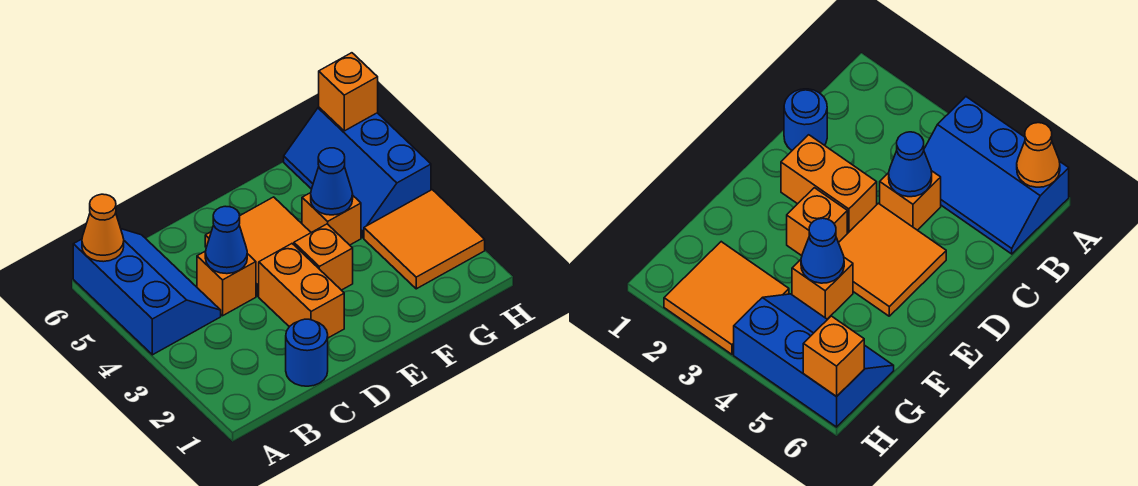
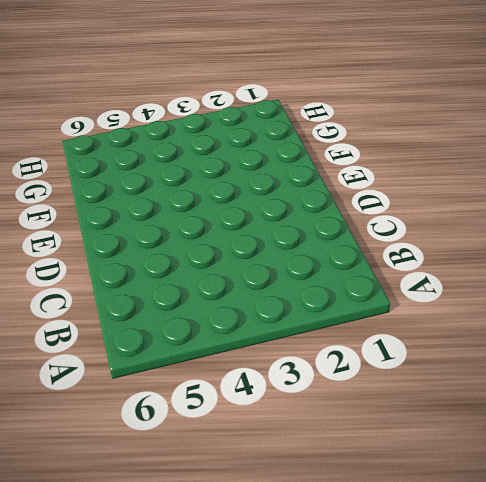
none -> blue slope A4:B6 level 1 top A
none -> blue round brick C1 level 1
none -> orange brick C4 level 1

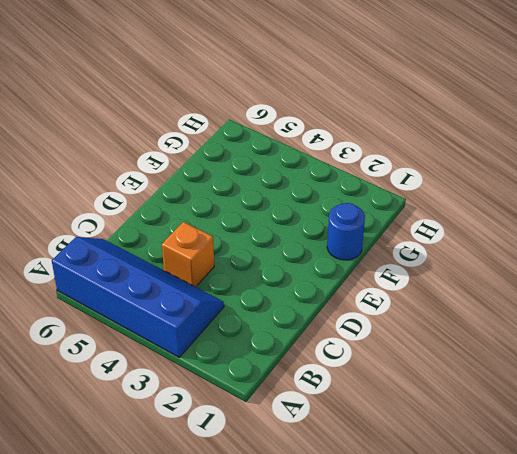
blue slope A3:B6 level 1 top A -> blue slope A4:B6 level 1 top A
blue round brick F1 level 1 -> blue round brick C1 level 1
none -> orange brick D2:D3 level 1
none -> orange tile D4:E5 level 1
none -> orange brick E3 level 1

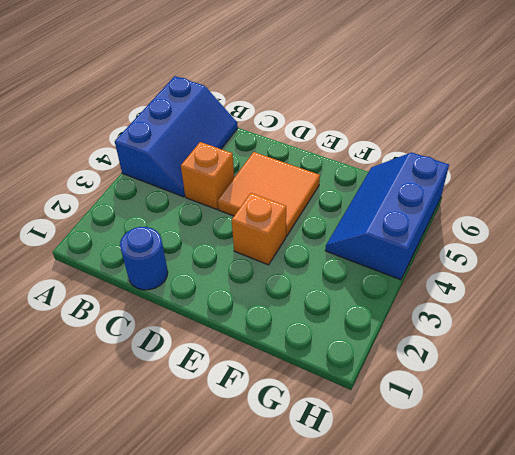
none -> orange brick D2:D3 level 1
none -> orange brick F4 level 1
none -> orange tile G2:H3 level 1

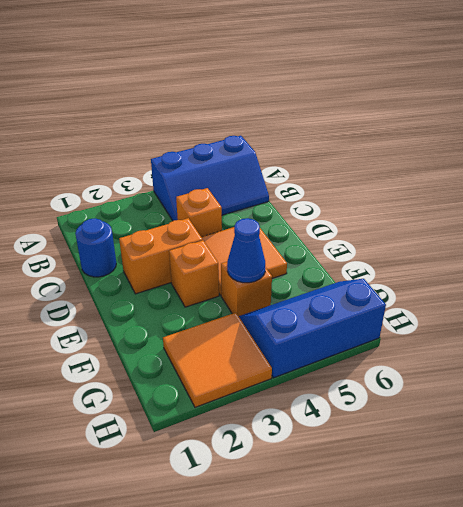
none -> orange cone A6 level 2
none -> blue cone C4 level 2
none -> orange brick H6 level 2

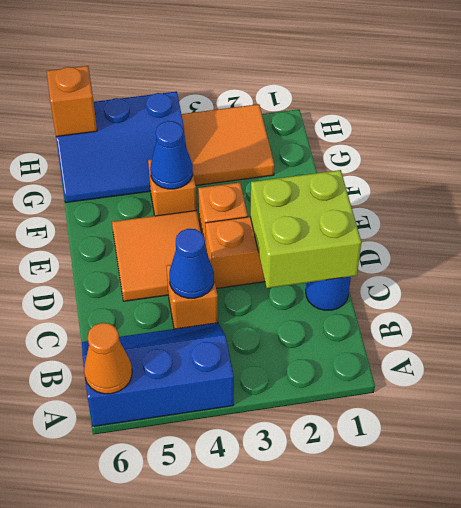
lime brick C1:D2 level 2 -> none

